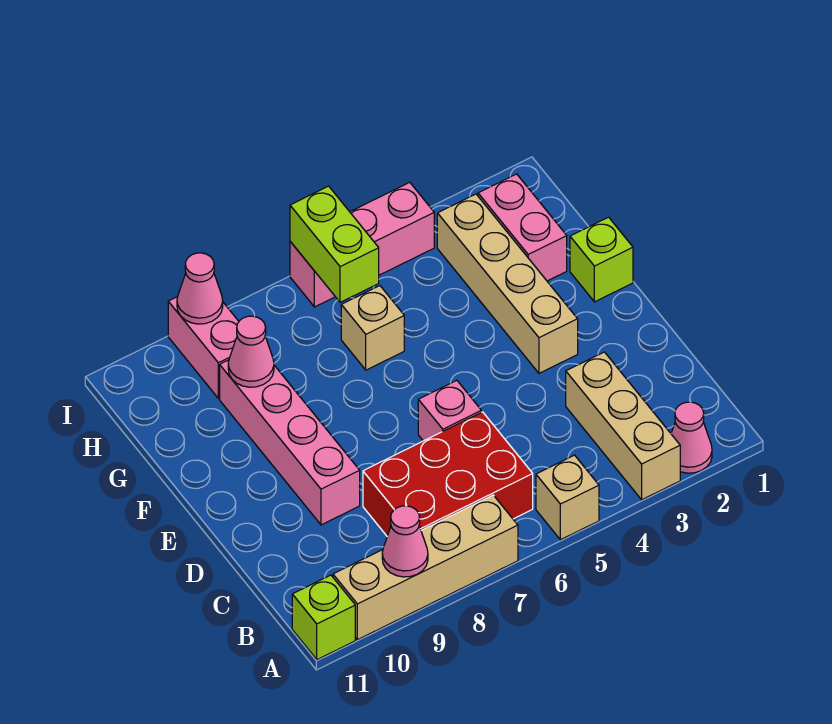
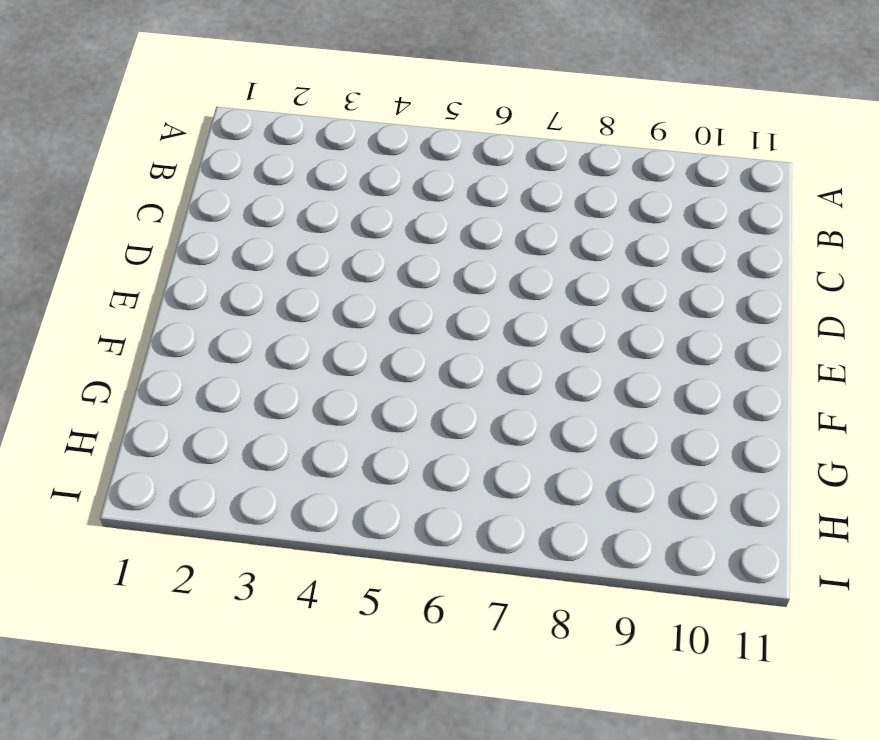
none -> pink cone A2 level 1
none -> tan brick A3:C3 level 1
none -> tan brick A5 level 1

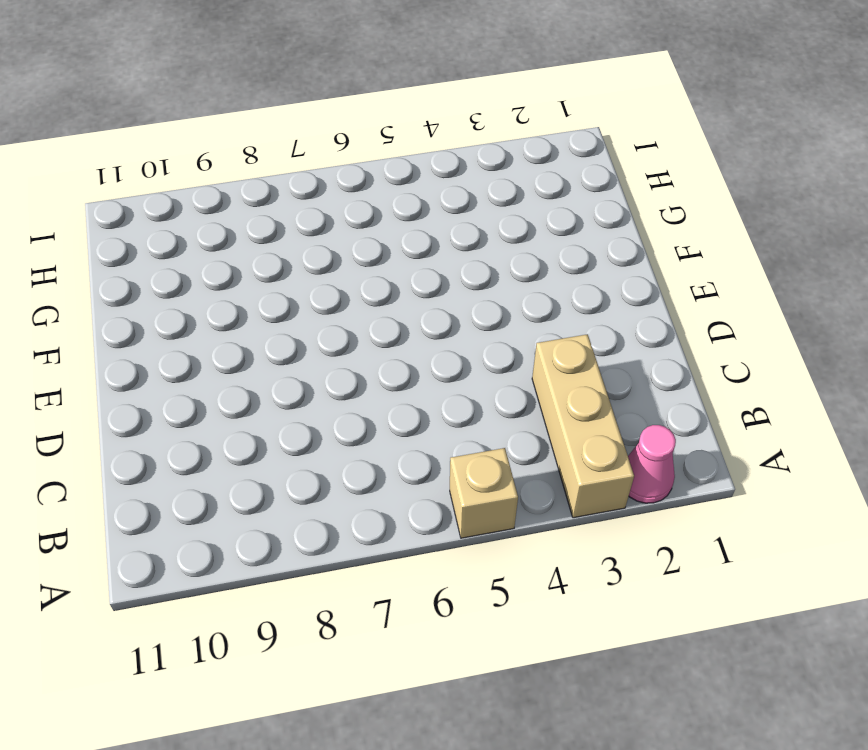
none -> tan brick A7:A10 level 1
none -> lime brick A11 level 1
none -> red brick B6:C8 level 1

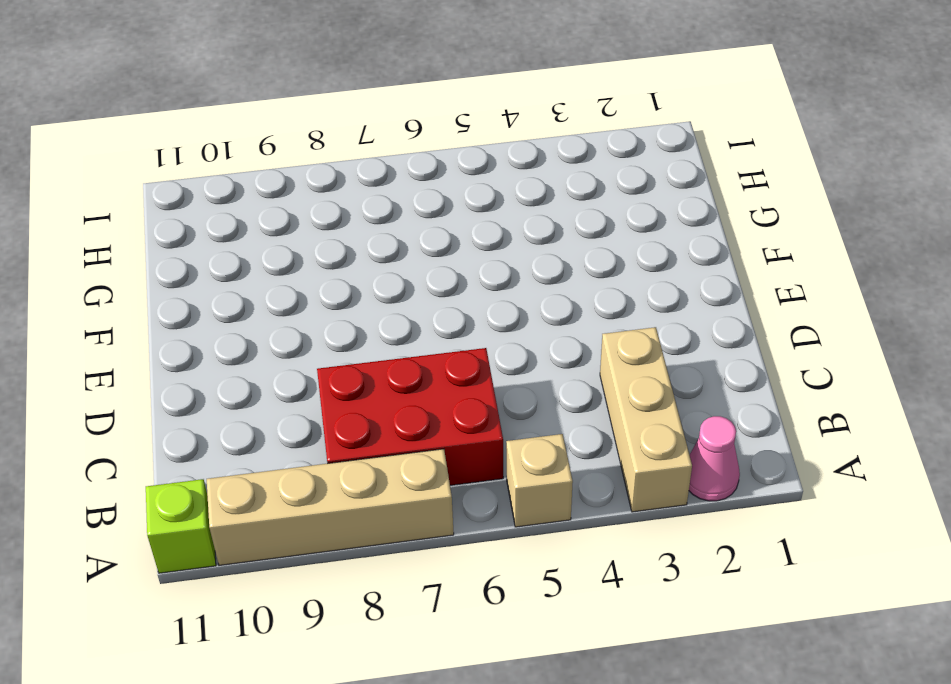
none -> pink brick D6 level 1
none -> pink brick D9:G9 level 1
none -> tan brick E3:H3 level 1

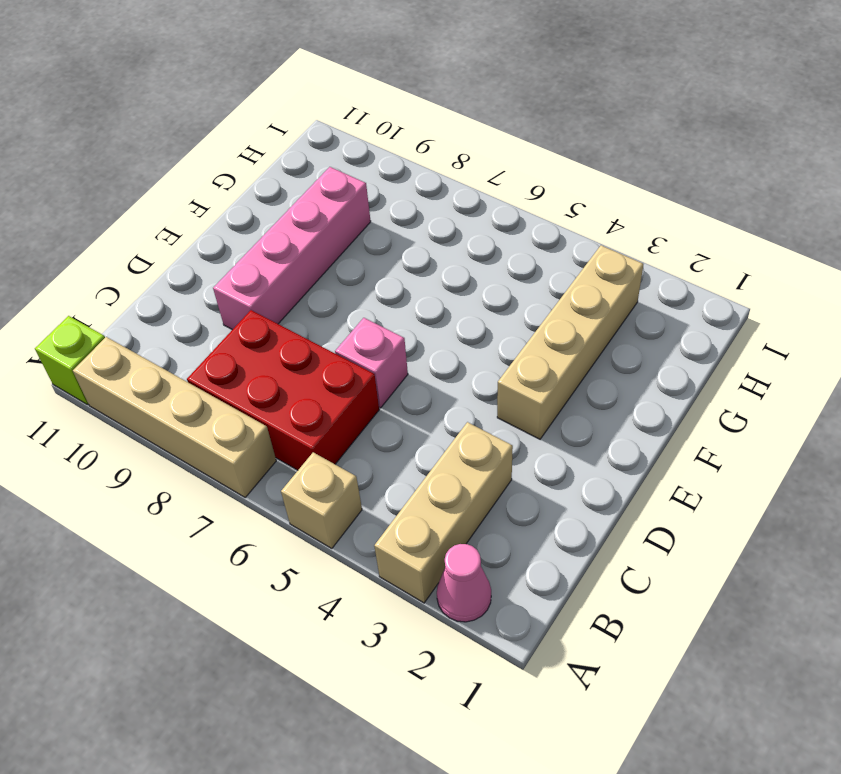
none -> lime brick F1 level 1
none -> pink brick G2:H2 level 1
none -> tan brick G6 level 1

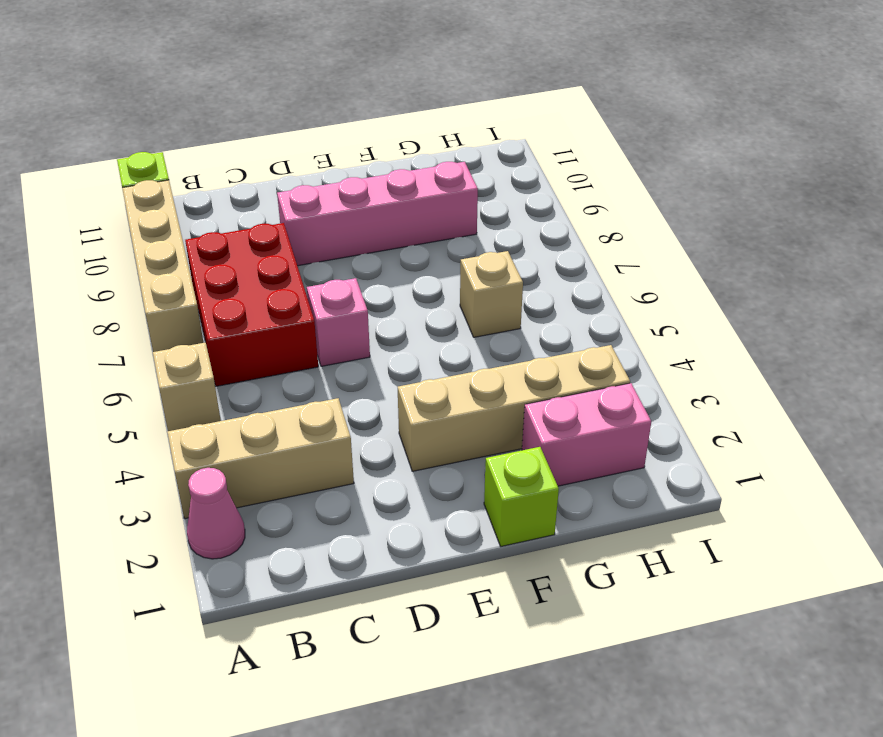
none -> pink brick H9:I9 level 1
none -> pink brick I4:I6 level 1
none -> pink cone A9 level 2

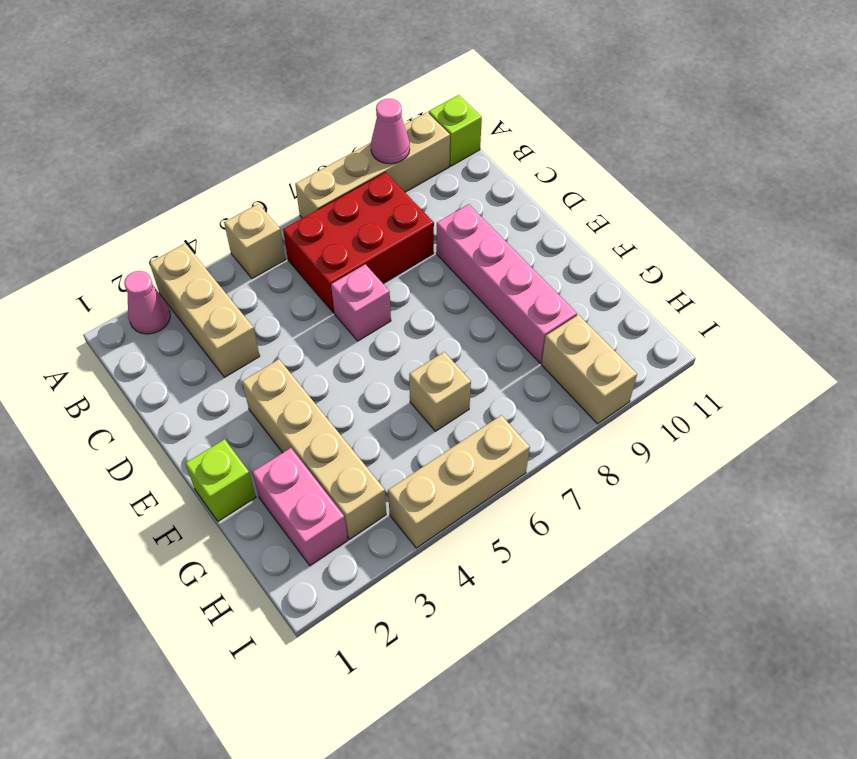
tan brick H9:I9 level 1 -> pink brick H9:I9 level 1
tan brick I4:I6 level 1 -> pink brick I4:I6 level 1
none -> pink cone G9 level 2
none -> lime brick H6:I6 level 2
none -> pink cone I9 level 2

